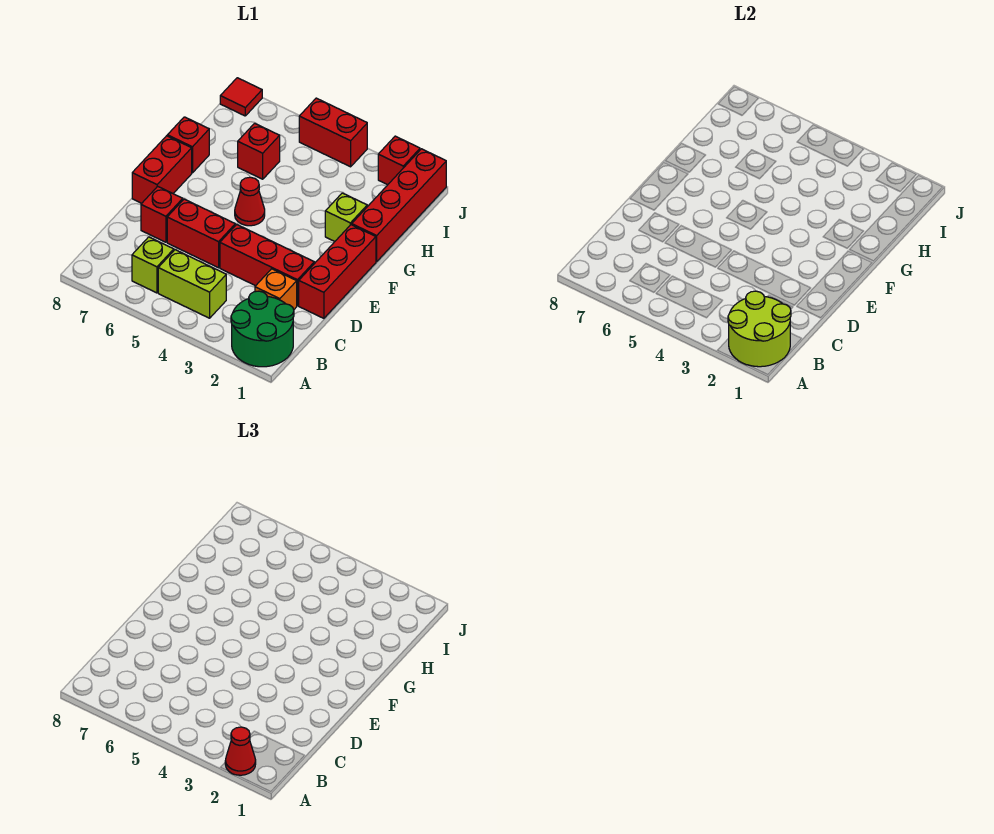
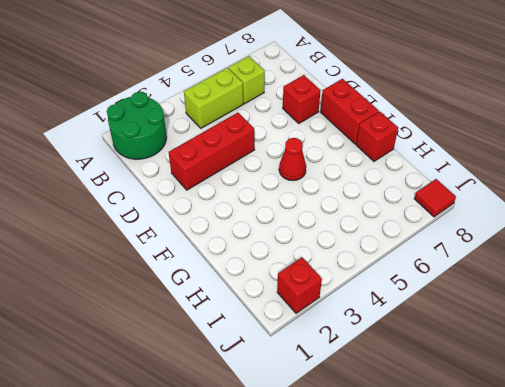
none -> orange brick C2 level 1
none -> red brick D1:F1 level 1
none -> red brick D5:D6 level 1

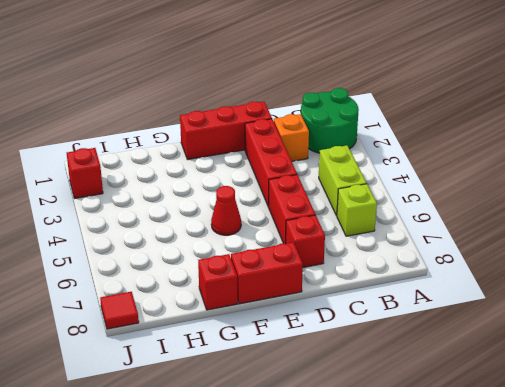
none -> red brick G1:J1 level 1
none -> lime brick G2 level 1
none -> red brick H6 level 1

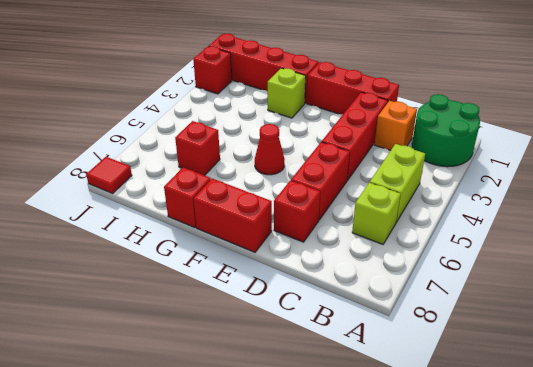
none -> red brick J4:J5 level 1
none -> lime round brick A1:B2 level 2
none -> red cone A2 level 3

